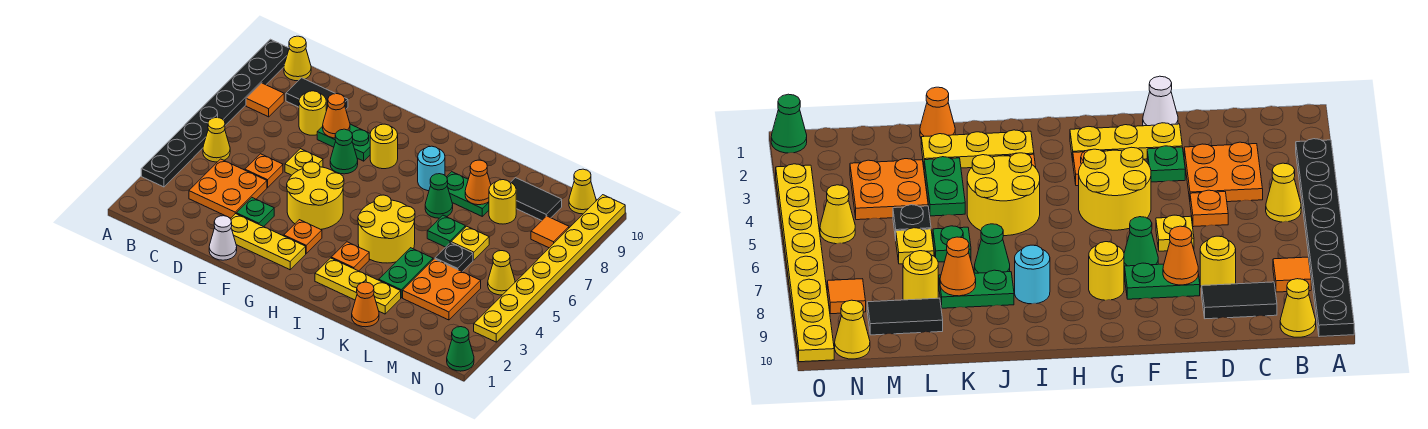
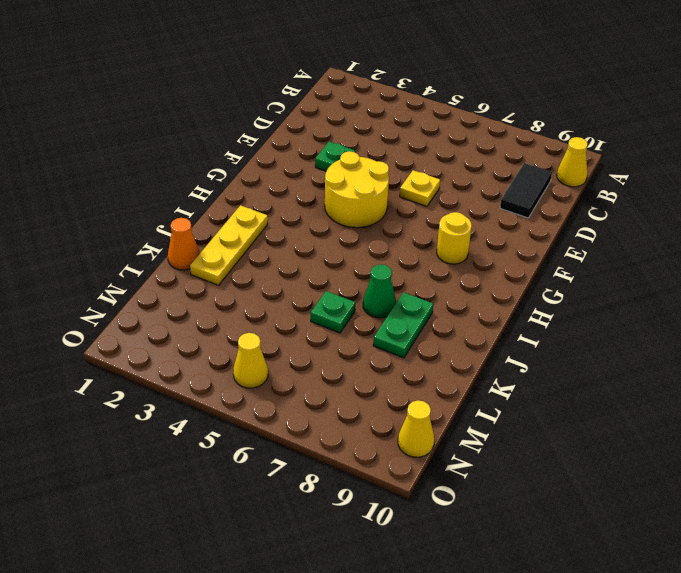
none -> black plate A3:A10 level 1
none -> yellow cone B5 level 1
none -> orange tile B8 level 1
none -> orange plate C3:D4 level 1

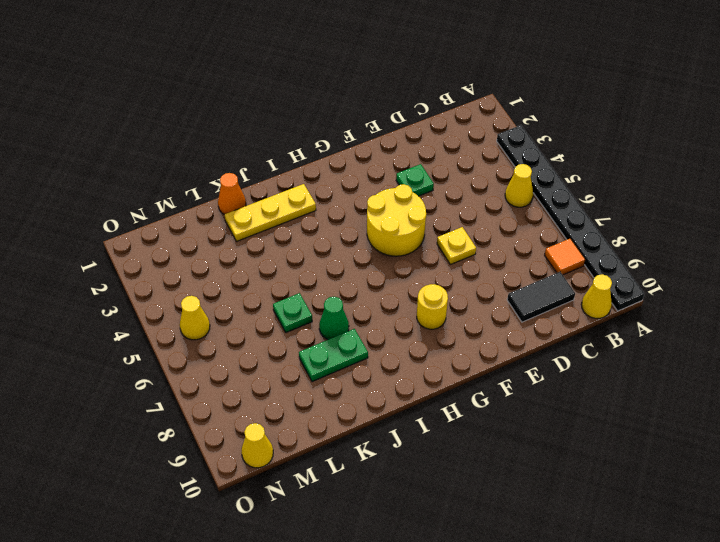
none -> orange plate C3:D4 level 1
none -> orange plate D5 level 1
none -> yellow round brick D8 level 1
none -> white cone E1 level 1

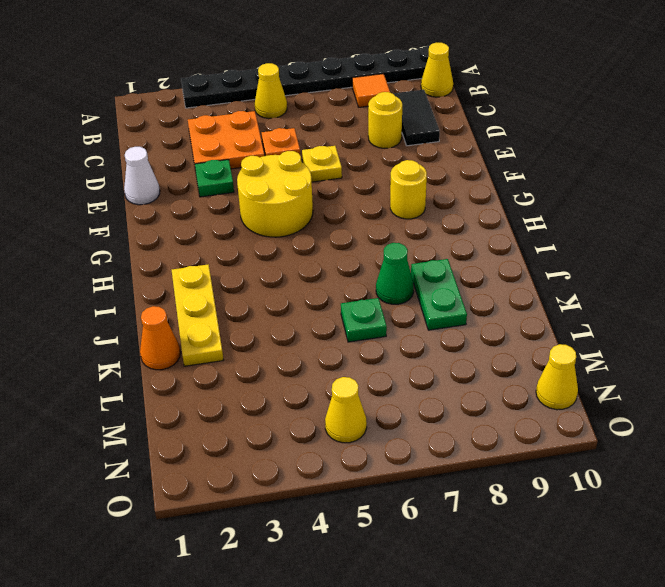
none -> yellow plate E2:G2 level 1
none -> green plate E8:F8 level 1
none -> green cone F7 level 1
none -> orange plate G3 level 1

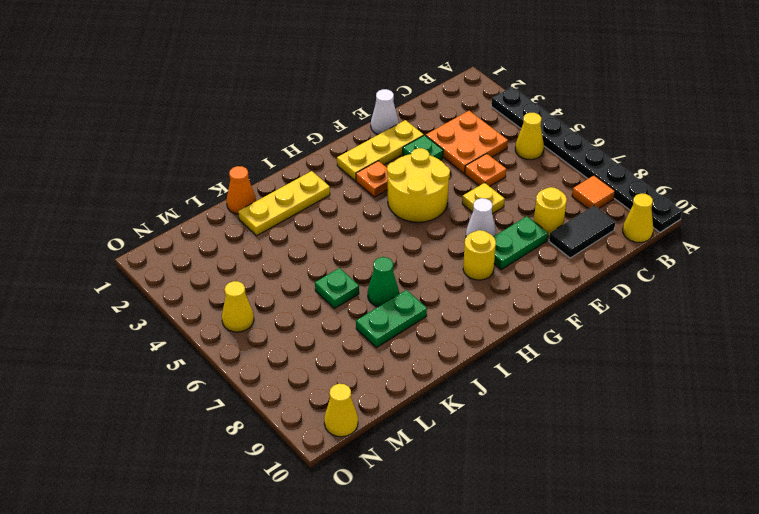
white cone F7 level 1 -> green cone F7 level 1
none -> orange plate I3 level 1
none -> yellow round brick I4:J5 level 1
none -> cyan round brick I8 level 1
none -> green plate K3:K4 level 1

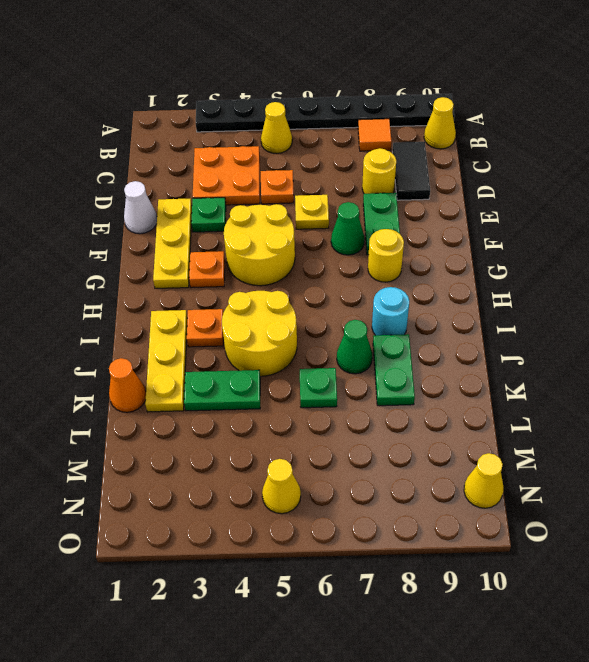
none -> orange plate L3:M4 level 1
none -> black plate L5 level 1
none -> yellow plate L6 level 1
none -> yellow round brick L8 level 1

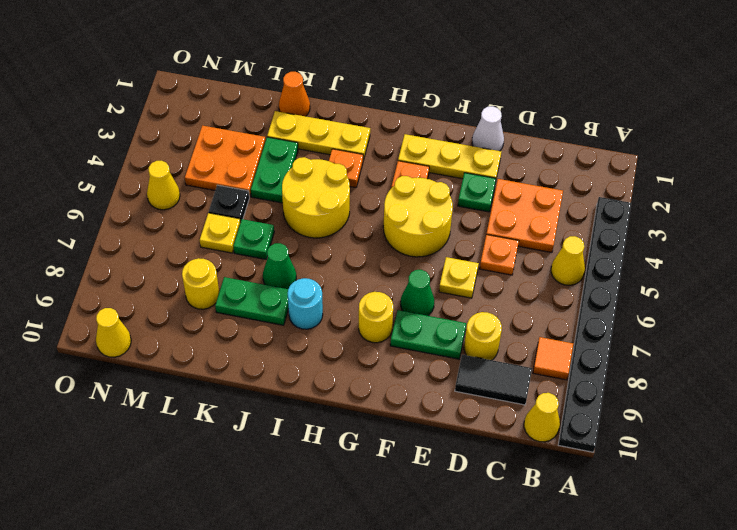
none -> black tile L9:M9 level 1
none -> orange tile N8 level 1
none -> green cone O1 level 1
none -> yellow plate O3:O10 level 1

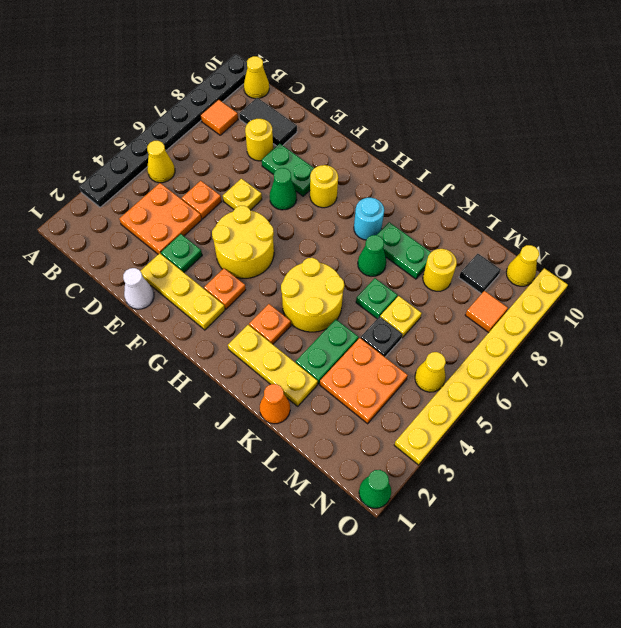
black tile M9 level 1 -> black tile L9:M9 level 1
none -> orange cone E8 level 2
none -> orange cone K8 level 2

